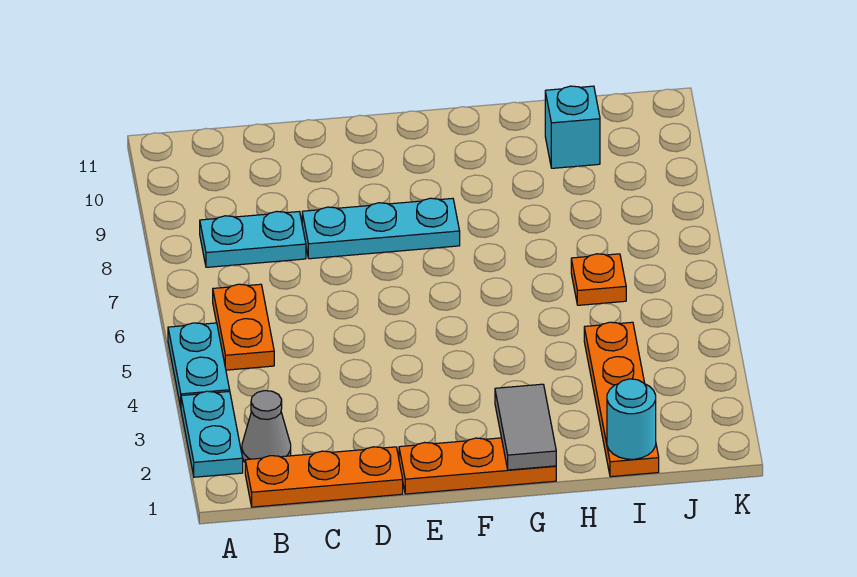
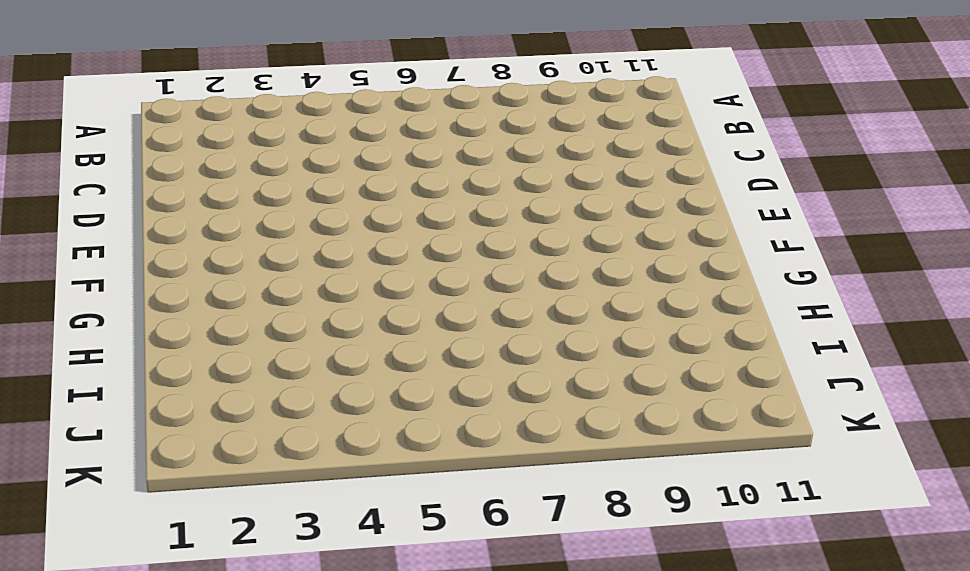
none -> cyan plate A2:A3 level 1
none -> cyan plate A4:A5 level 1
none -> orange plate B1:D1 level 1

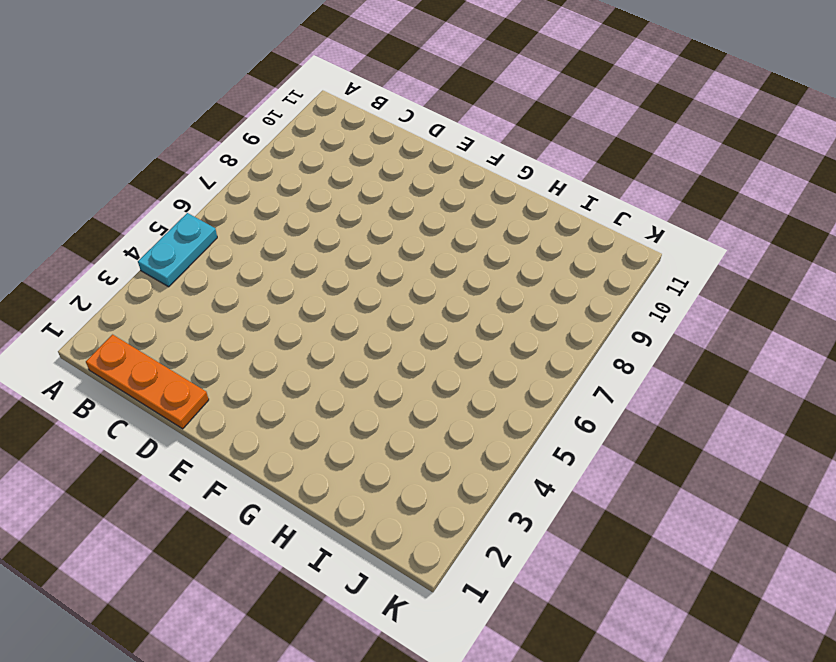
none -> cyan plate A2:A3 level 1
none -> grey cone B2 level 1
none -> orange plate B5:B6 level 1

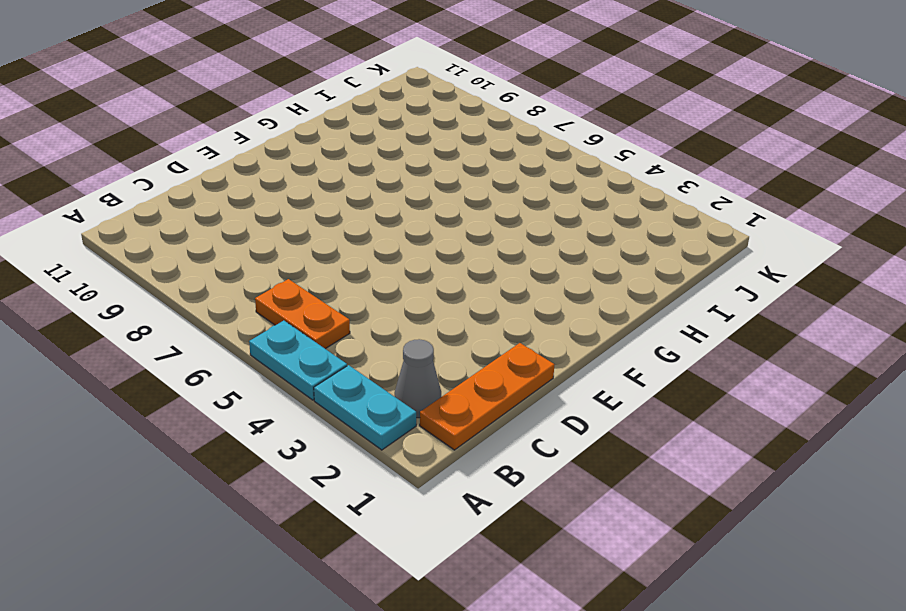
none -> cyan plate B8:C8 level 1
none -> cyan plate D8:F8 level 1
none -> orange plate E1:G1 level 1

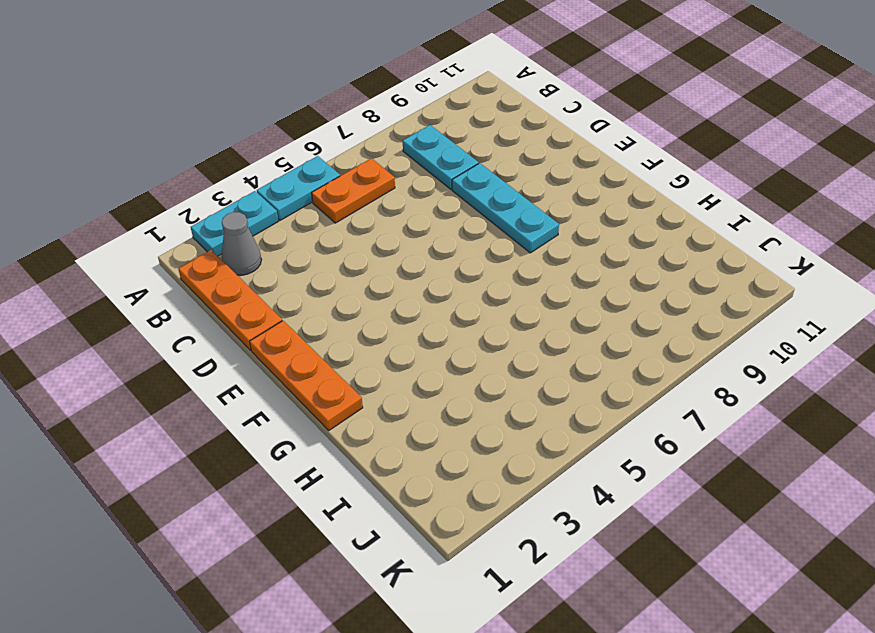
none -> orange plate I1:I4 level 1
none -> orange plate I6 level 1
none -> cyan brick I10 level 1

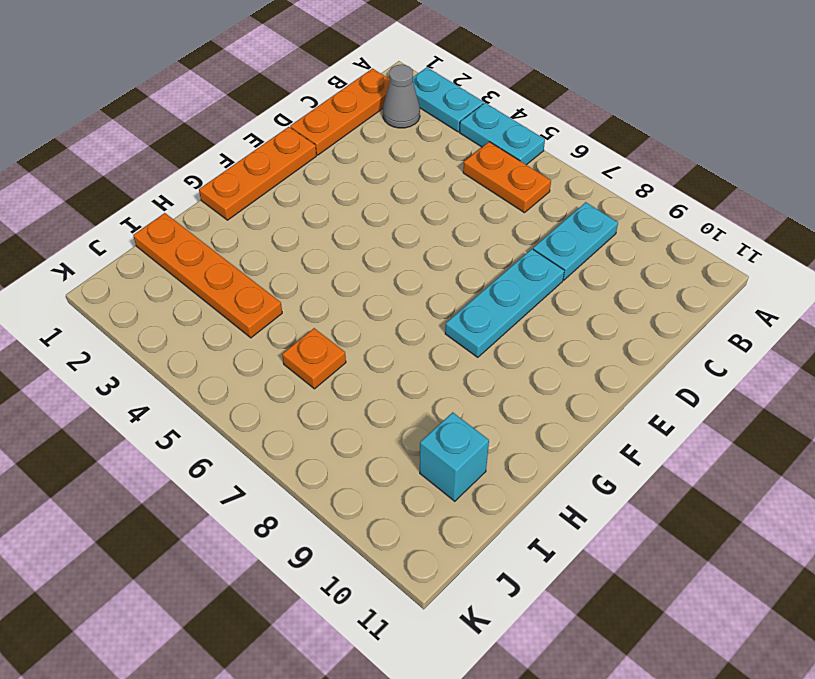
none -> grey tile G1:G2 level 2
none -> cyan round brick I1 level 2

